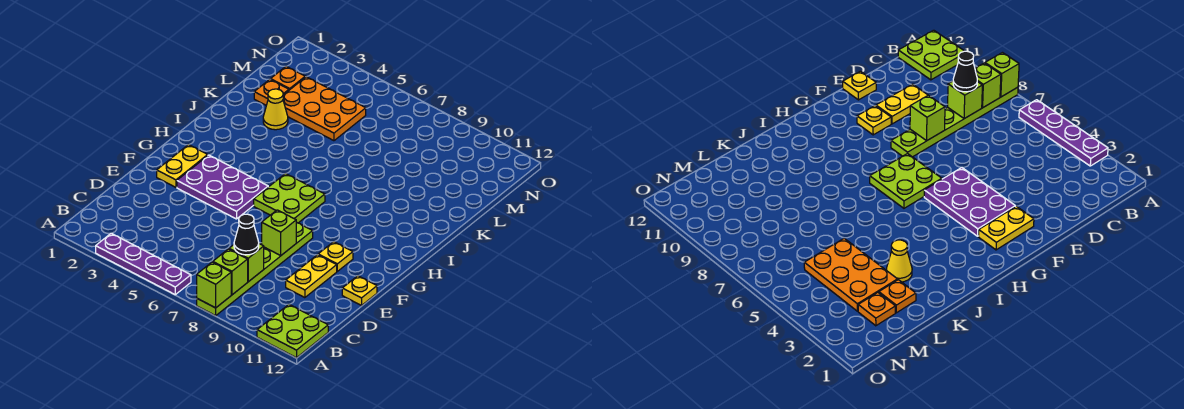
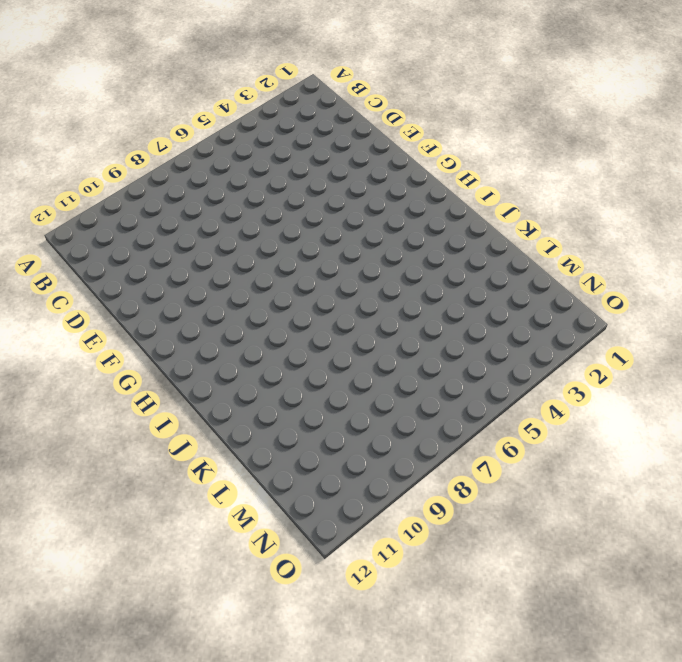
none -> purple plate A3:A6 level 1
none -> lime plate A8:F8 level 1
none -> lime plate A11:B12 level 1

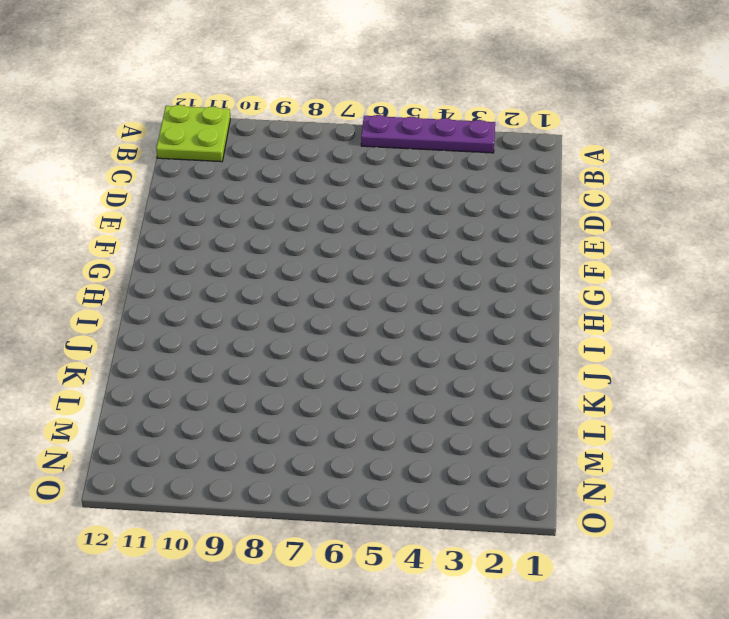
none -> lime plate A8:F8 level 1
none -> yellow plate D10:E10 level 1
none -> yellow plate E12 level 1

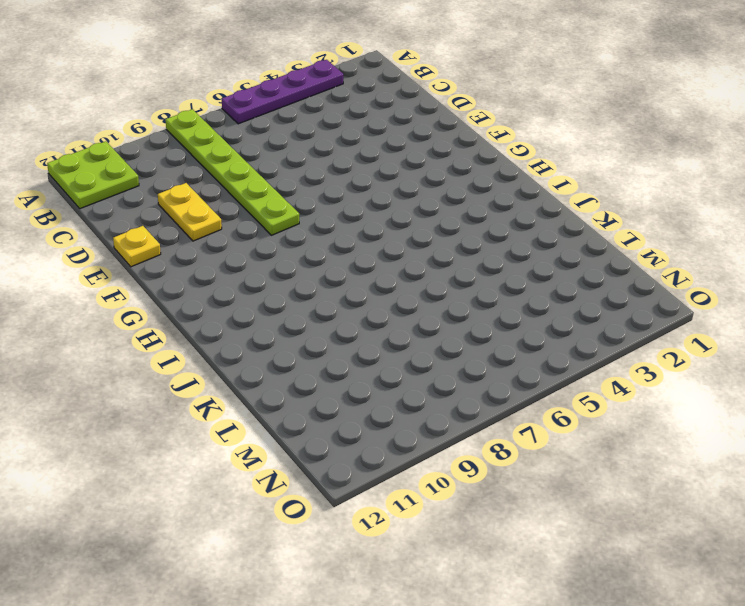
none -> yellow plate F2:G2 level 1
none -> purple plate F3:G5 level 1
none -> yellow plate F10 level 1

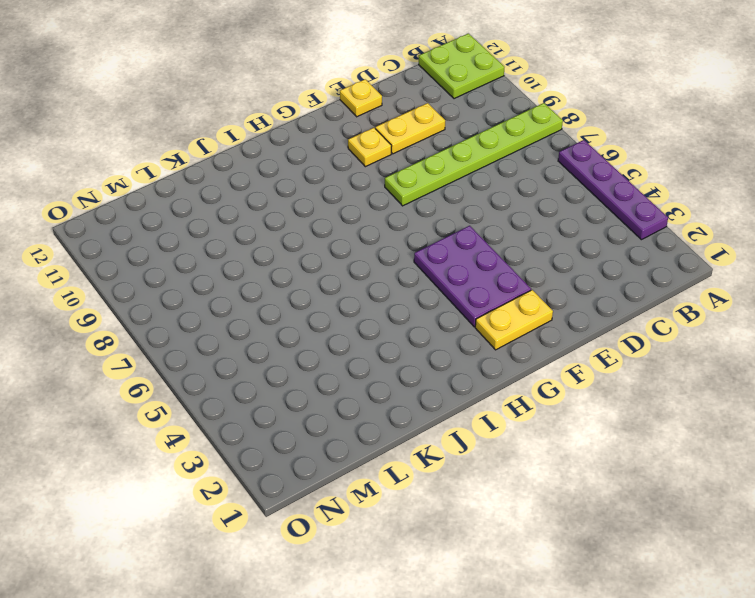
none -> lime plate G6:H7 level 1
none -> yellow cone K3 level 1
none -> orange plate L2 level 1

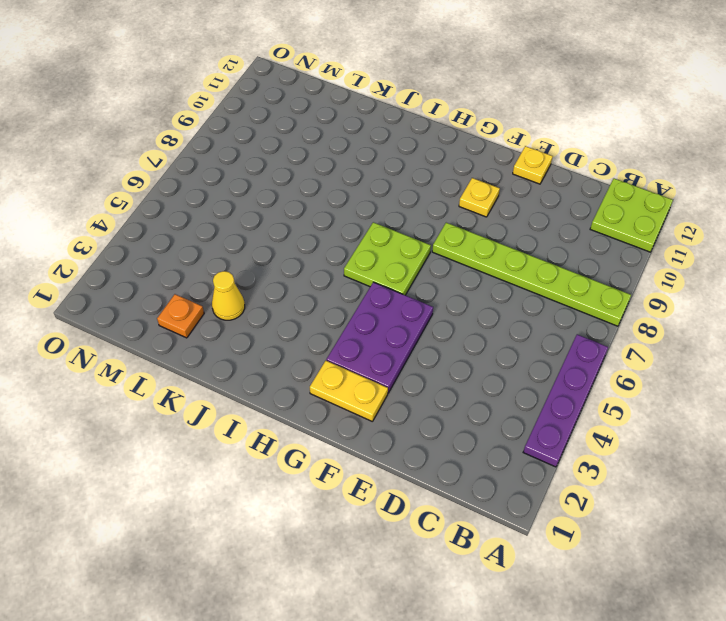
none -> yellow plate D10:E10 level 1
none -> orange plate L3:M5 level 1
none -> orange plate M2 level 1

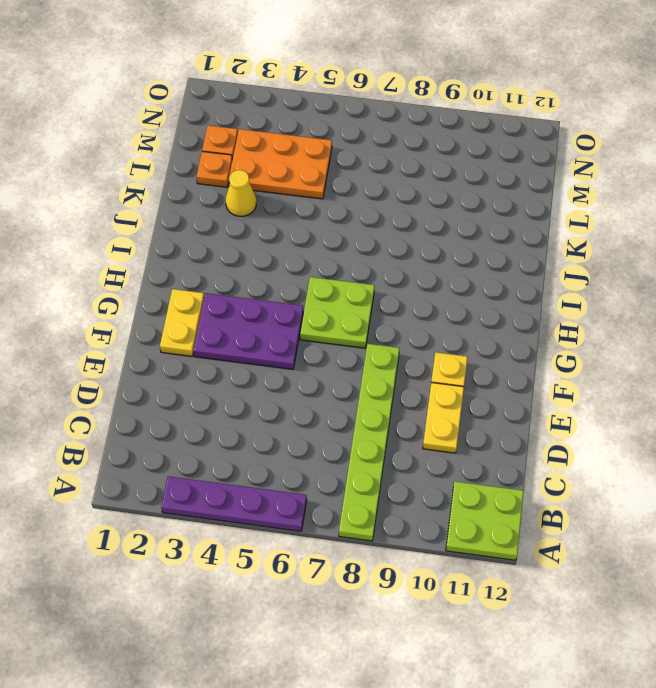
none -> yellow plate E12 level 1
none -> lime brick A8 level 2
none -> lime brick B8 level 2

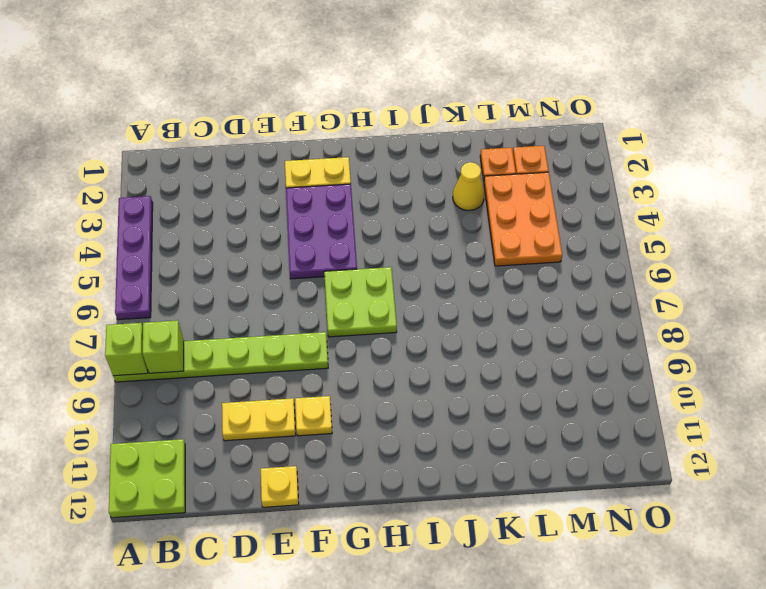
none -> lime brick C8 level 2
none -> lime brick E8 level 2
none -> black cone C8 level 3

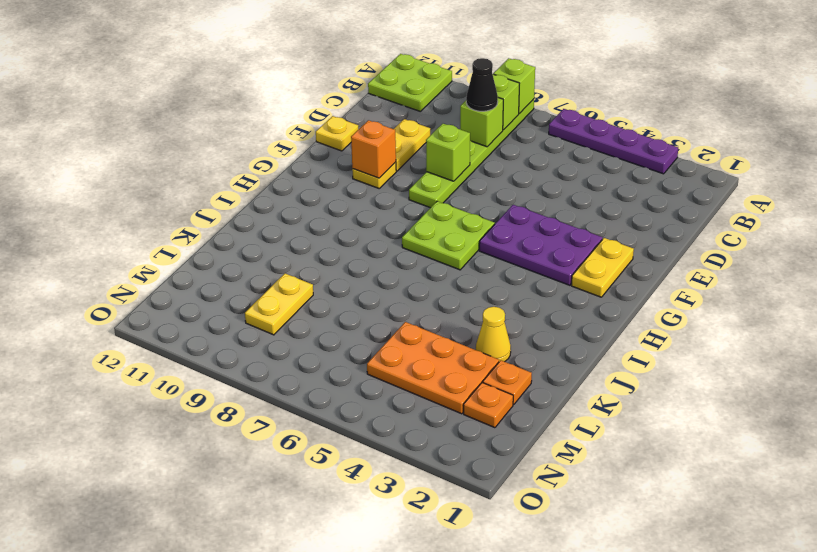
orange brick F10 level 2 -> none
yellow plate L9:M9 level 1 -> none

